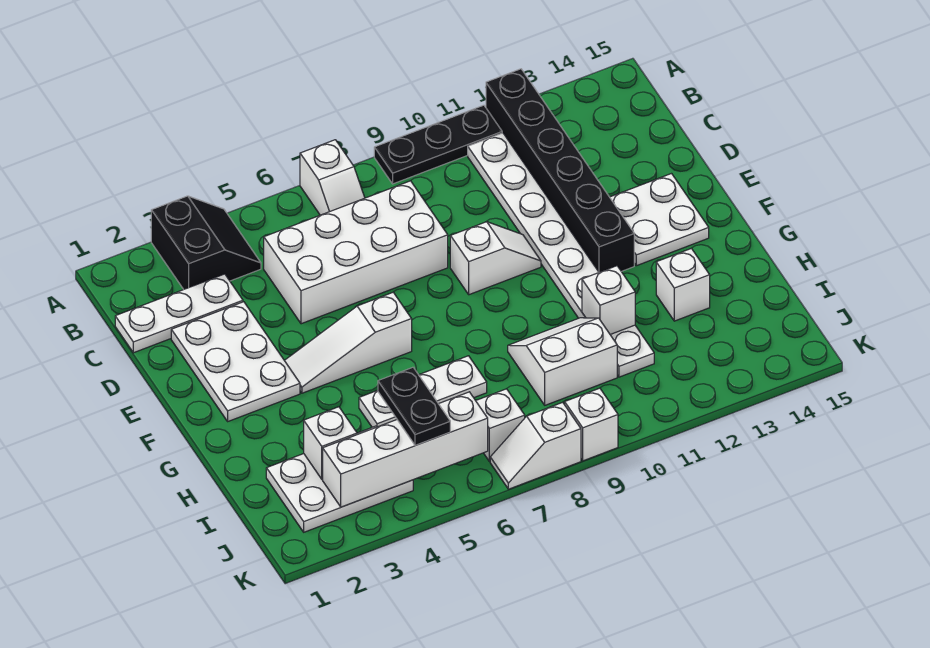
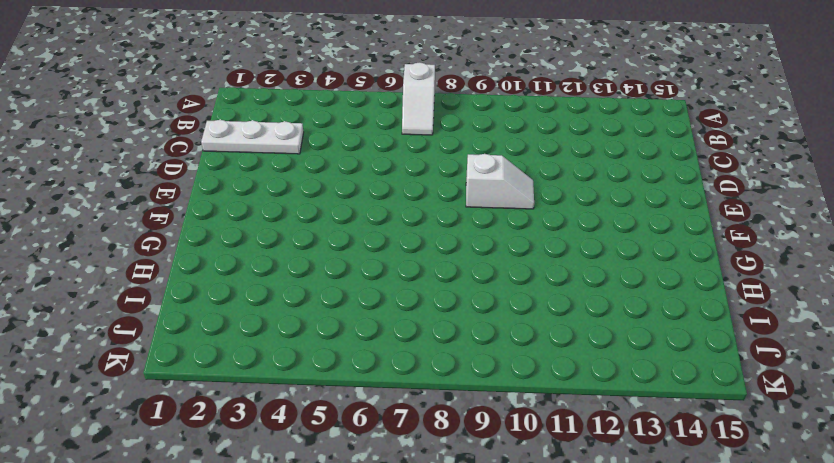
none -> black slope A3:B4 level 1 top 3
none -> black plate A9:A11 level 1
none -> black brick A12:F12 level 1

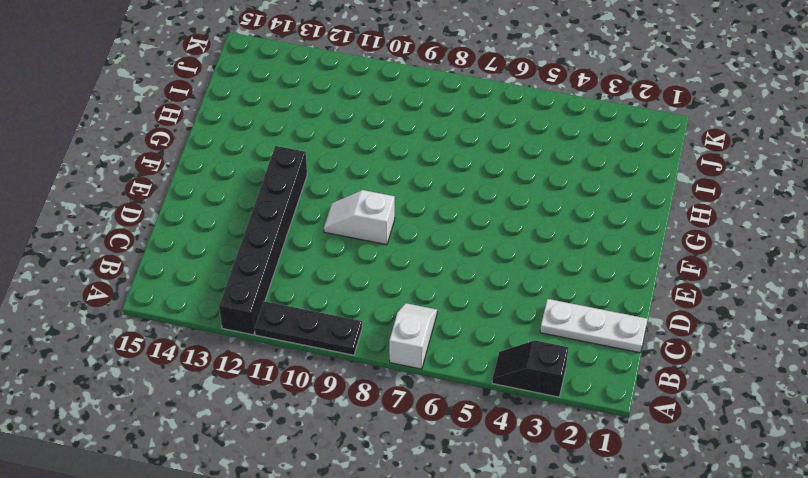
black slope A3:A4 level 1 top 3 -> black slope A3:B4 level 1 top 3
none -> white plate B11:I11 level 1
none -> white brick C5:D8 level 1
none -> white plate D2:F3 level 1

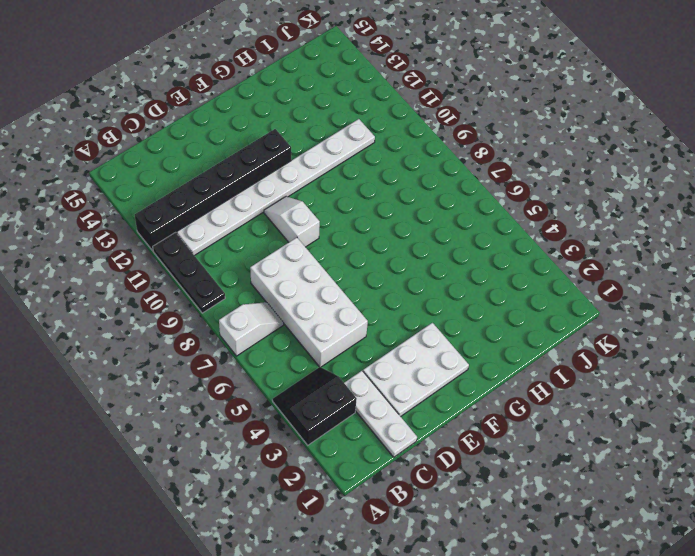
none -> white plate E13:F14 level 1
none -> white slope F4:F6 level 1 top 6
none -> white plate H5:H7 level 1

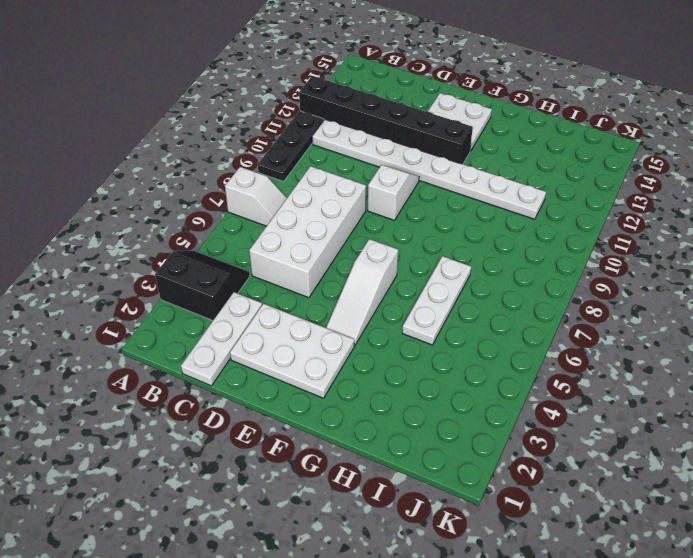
none -> white slope H9:I10 level 1 top I
none -> white brick H13 level 1
none -> white plate I2:J4 level 1

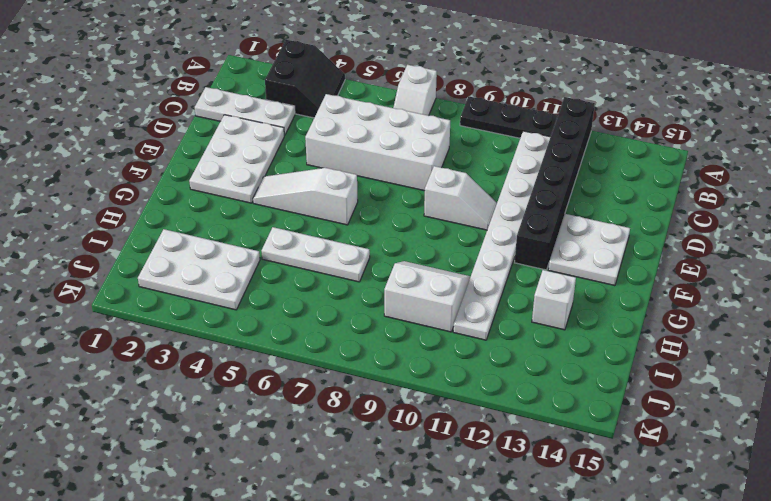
none -> white brick J7 level 1
none -> white slope K7:K8 level 1 top 8
none -> white brick K9 level 1

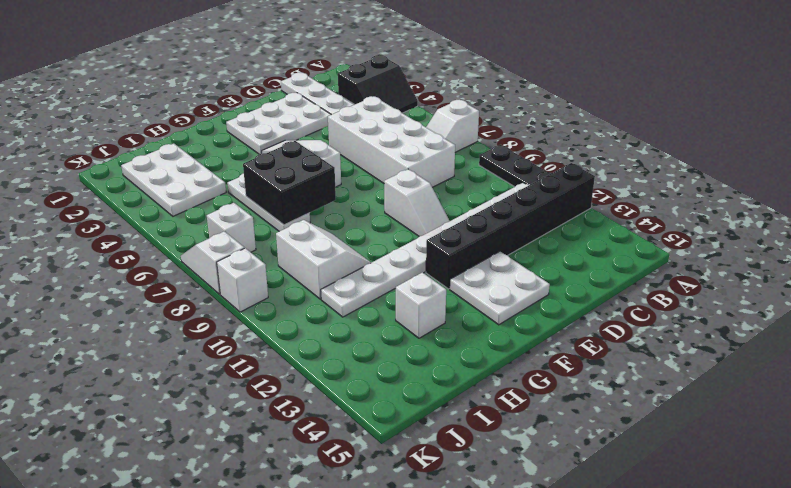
black brick G6:H7 level 2 -> none
none -> white brick H11 level 2
none -> white brick I3 level 2
none -> white brick J3:J6 level 2

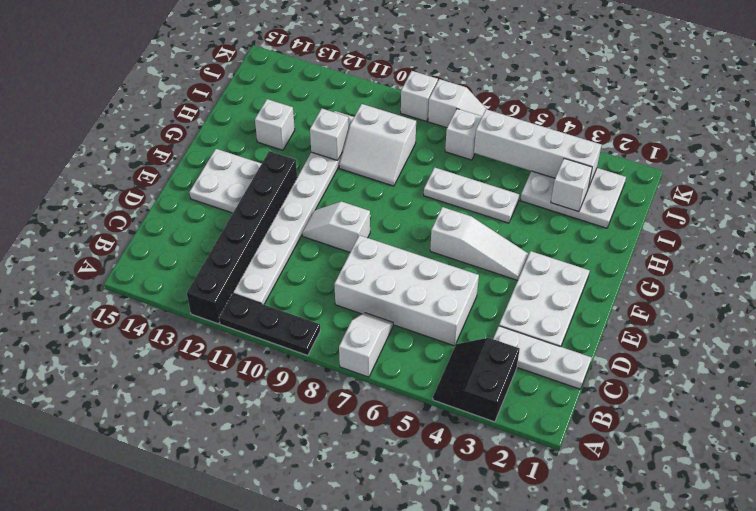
none -> black plate I5:J5 level 3

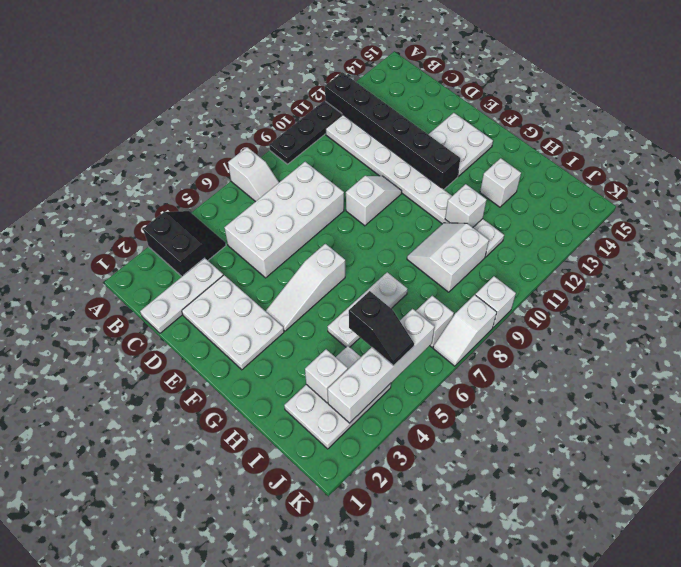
black slope I5:J5 level 3 top I -> black plate I5:J5 level 3

